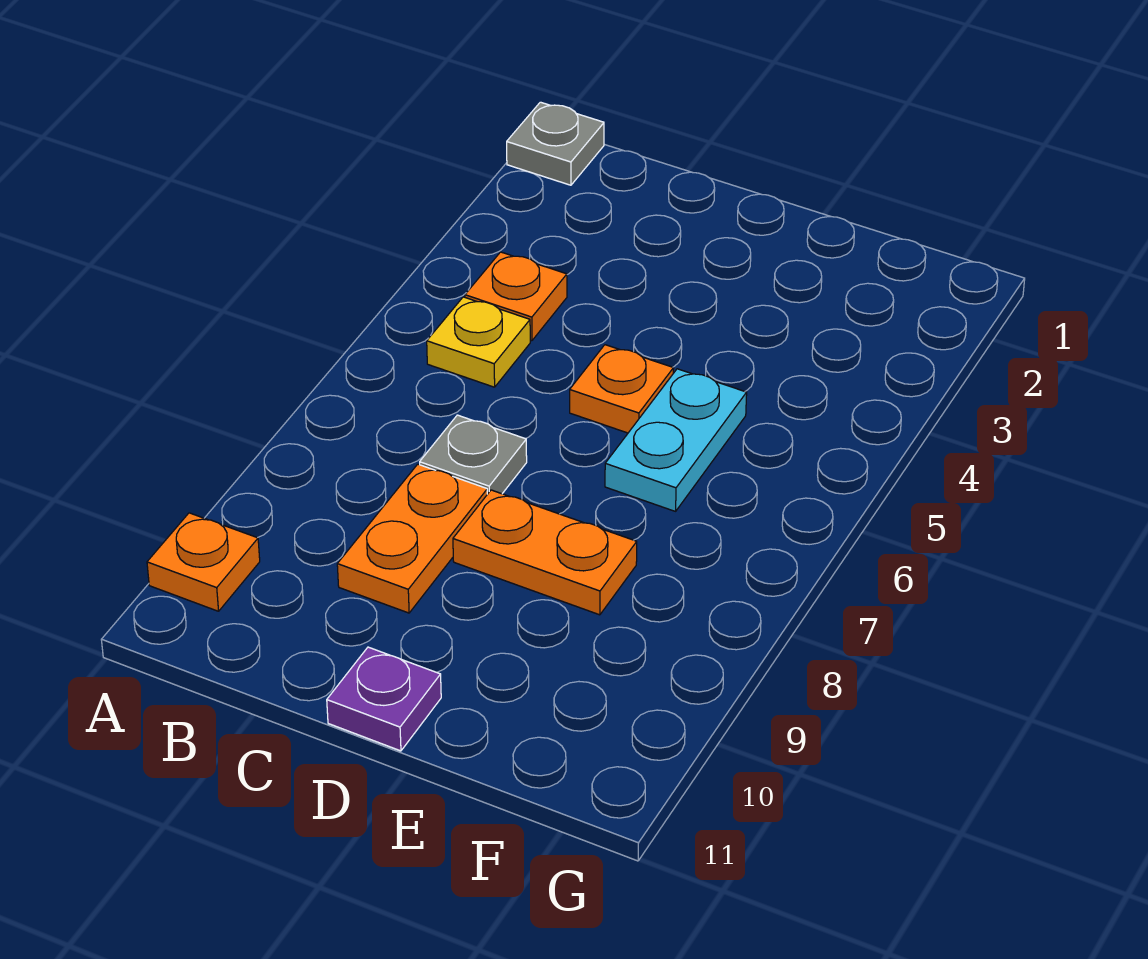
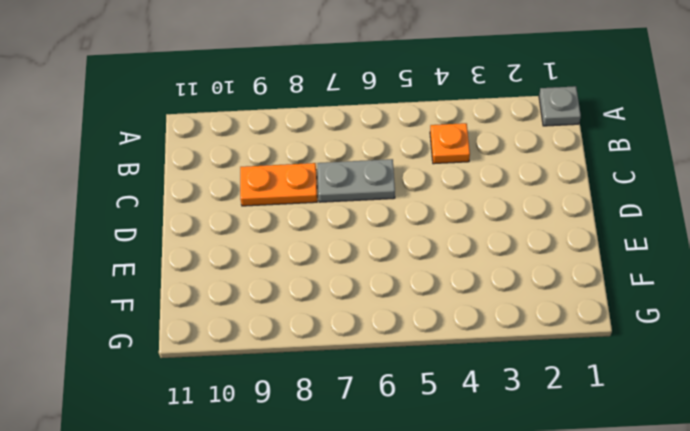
grey plate C6:C7 level 1 -> grey plate C7 level 1
none -> orange plate A10 level 1
none -> yellow plate B5 level 1

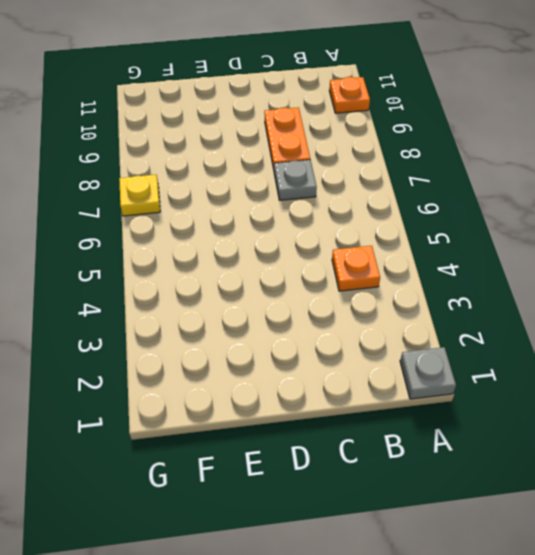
yellow plate G7 level 1 -> yellow plate B5 level 1
none -> orange plate D5 level 1
none -> orange plate D8:E8 level 1

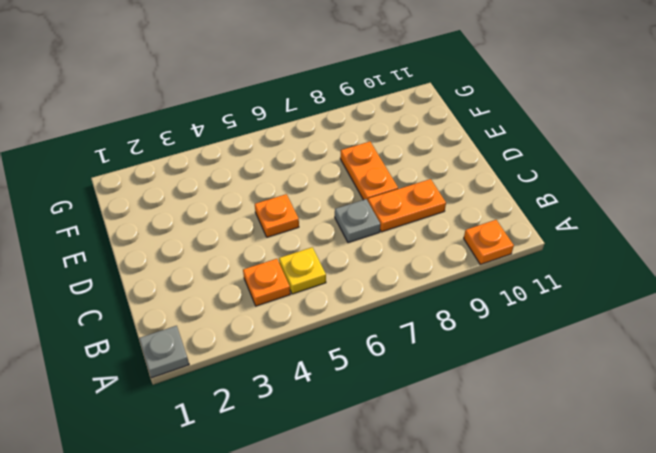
none -> purple plate D11 level 1
none -> cyan plate E5:E6 level 1

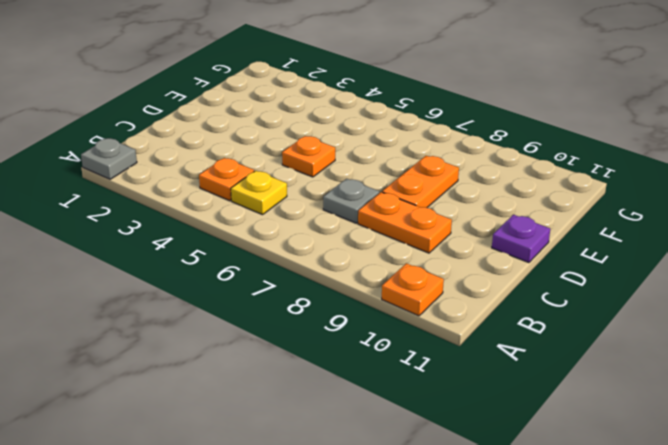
none -> cyan plate E5:E6 level 1

